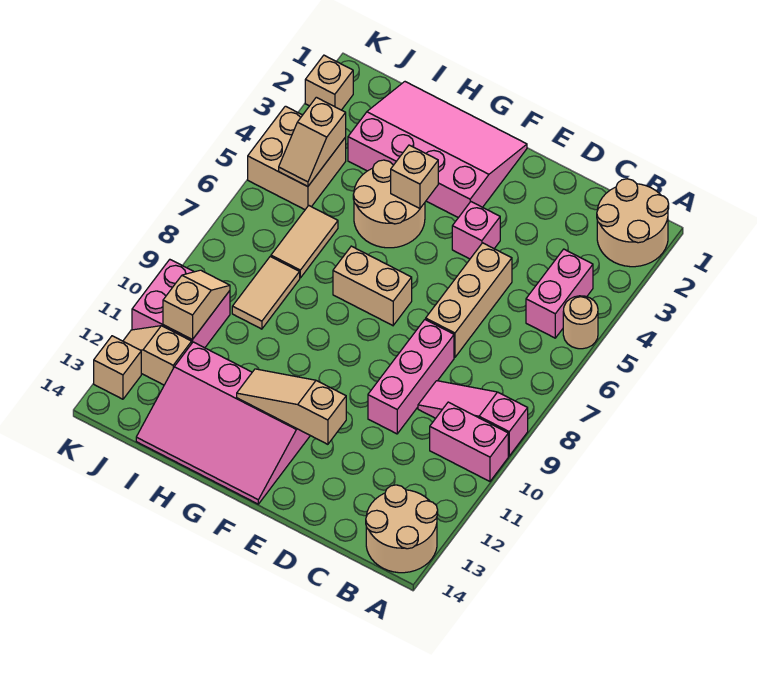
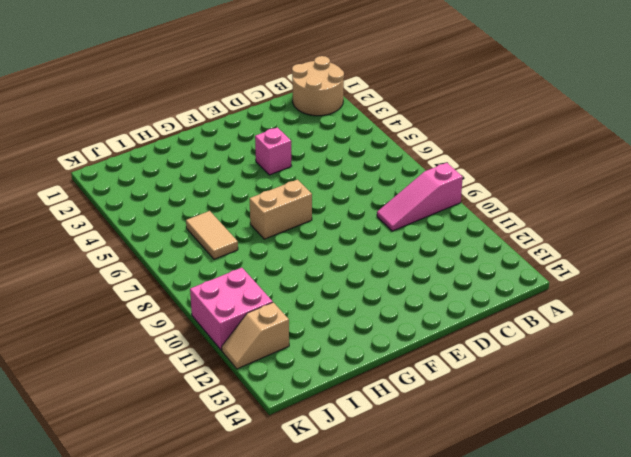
none -> tan round brick A5 level 1
none -> pink brick A10:B10 level 1
none -> tan round brick A13:B14 level 1

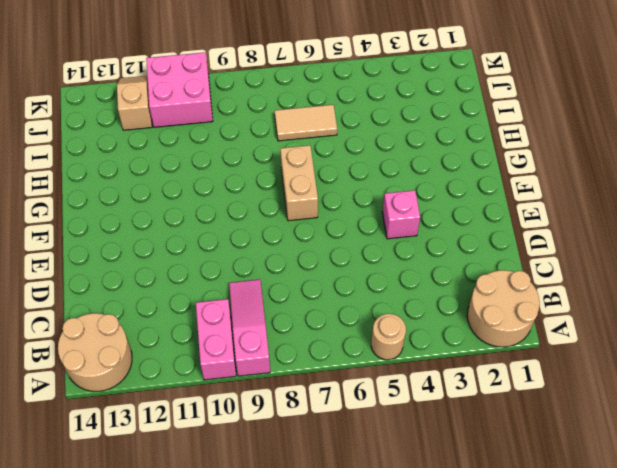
none -> pink brick B4:B5 level 1
none -> tan brick D5:D7 level 1
none -> pink brick D8:D10 level 1

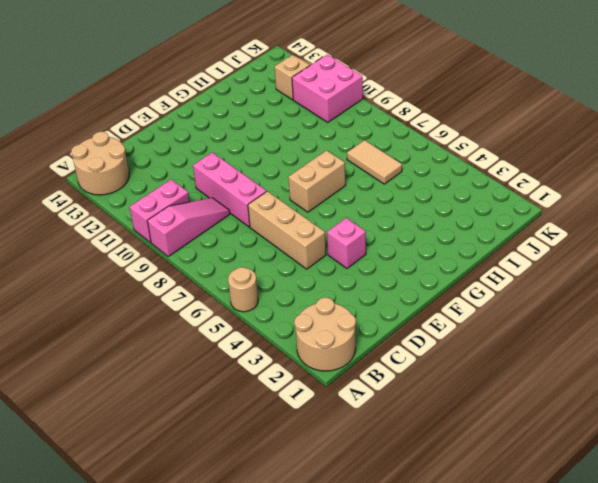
none -> pink brick B4:B5 level 1
none -> pink slope F1:I3 level 1 top 3
none -> pink slope F12:I14 level 1 top 12

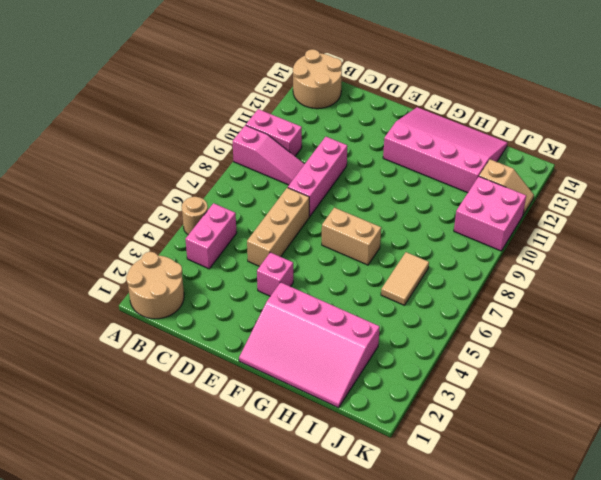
none -> tan round brick G4:H5 level 1
none -> tan tile I8:I9 level 1
none -> tan brick J4:K5 level 1

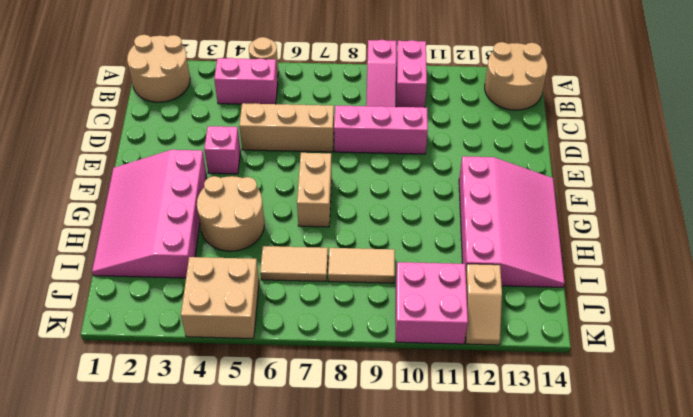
none -> tan brick K2 level 1
none -> tan brick K13 level 1
none -> tan slope E12:G12 level 2 top E

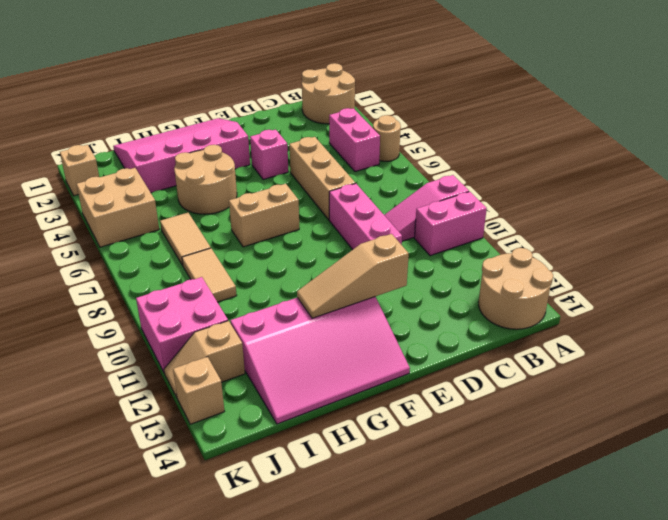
none -> tan brick G4 level 2
none -> tan slope J4:J5 level 2 top 4
none -> tan slope J10:J11 level 2 top 11

